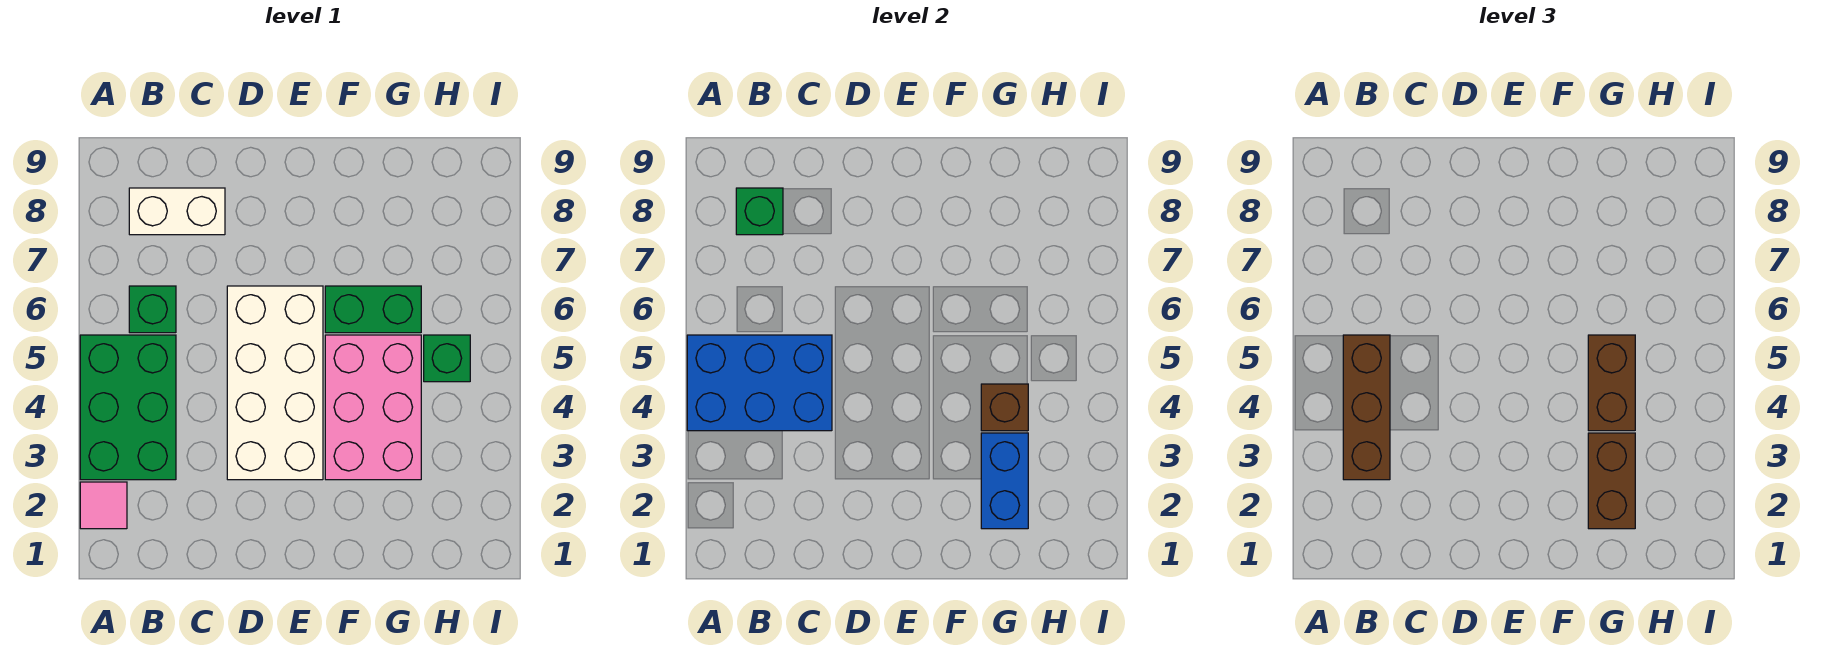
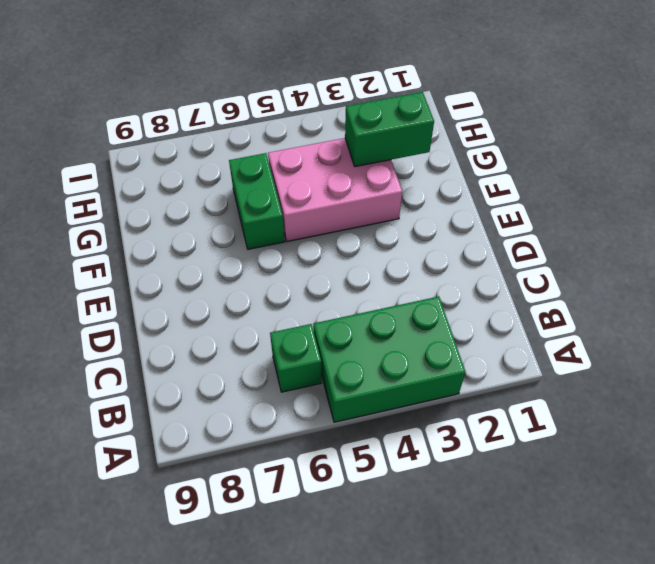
green brick G2:G3 level 2 -> blue brick G2:G3 level 2
none -> pink tile A2 level 1
none -> white brick B8:C8 level 1
none -> white brick D3:E6 level 1

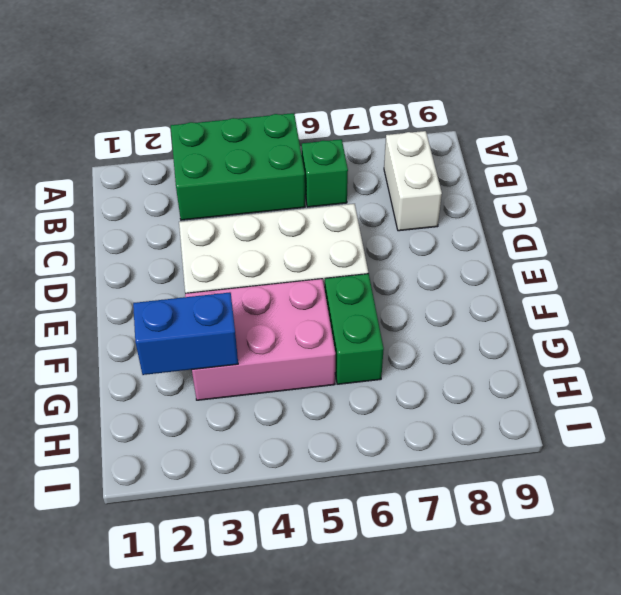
none -> pink tile A2 level 1
none -> green brick H5 level 1
none -> blue brick A4:C5 level 2

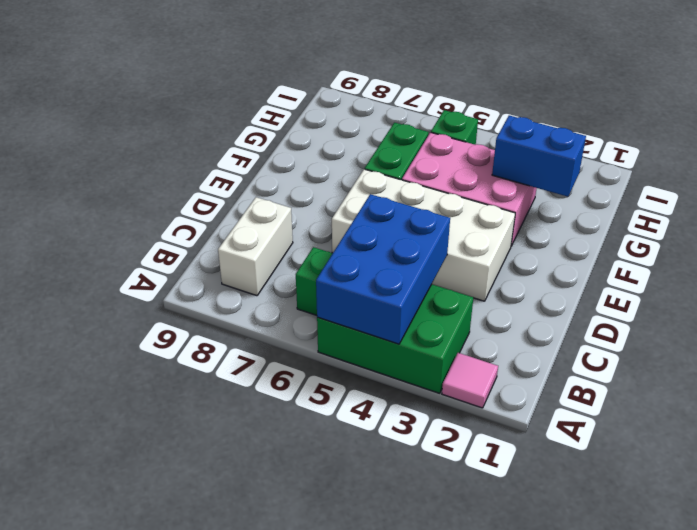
none -> green brick B8 level 2
none -> brown brick G4 level 2
none -> brown brick B3:B5 level 3

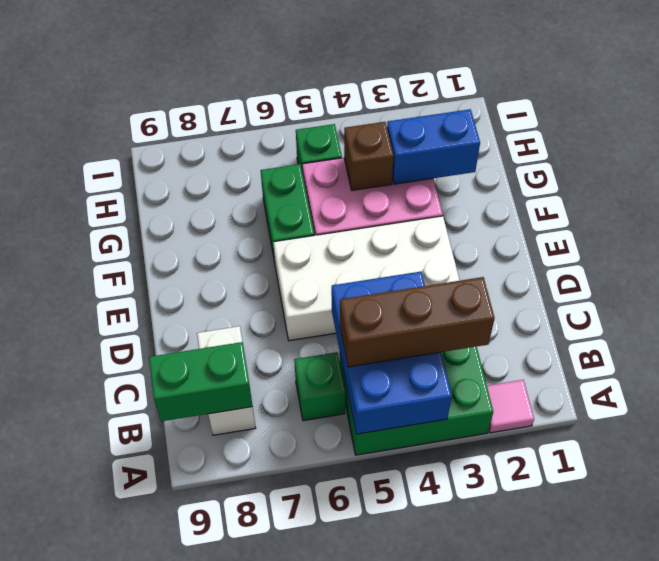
green brick B8:B9 level 2 -> green brick B8 level 2
none -> brown brick G2:G3 level 3
none -> brown brick G4:G5 level 3

